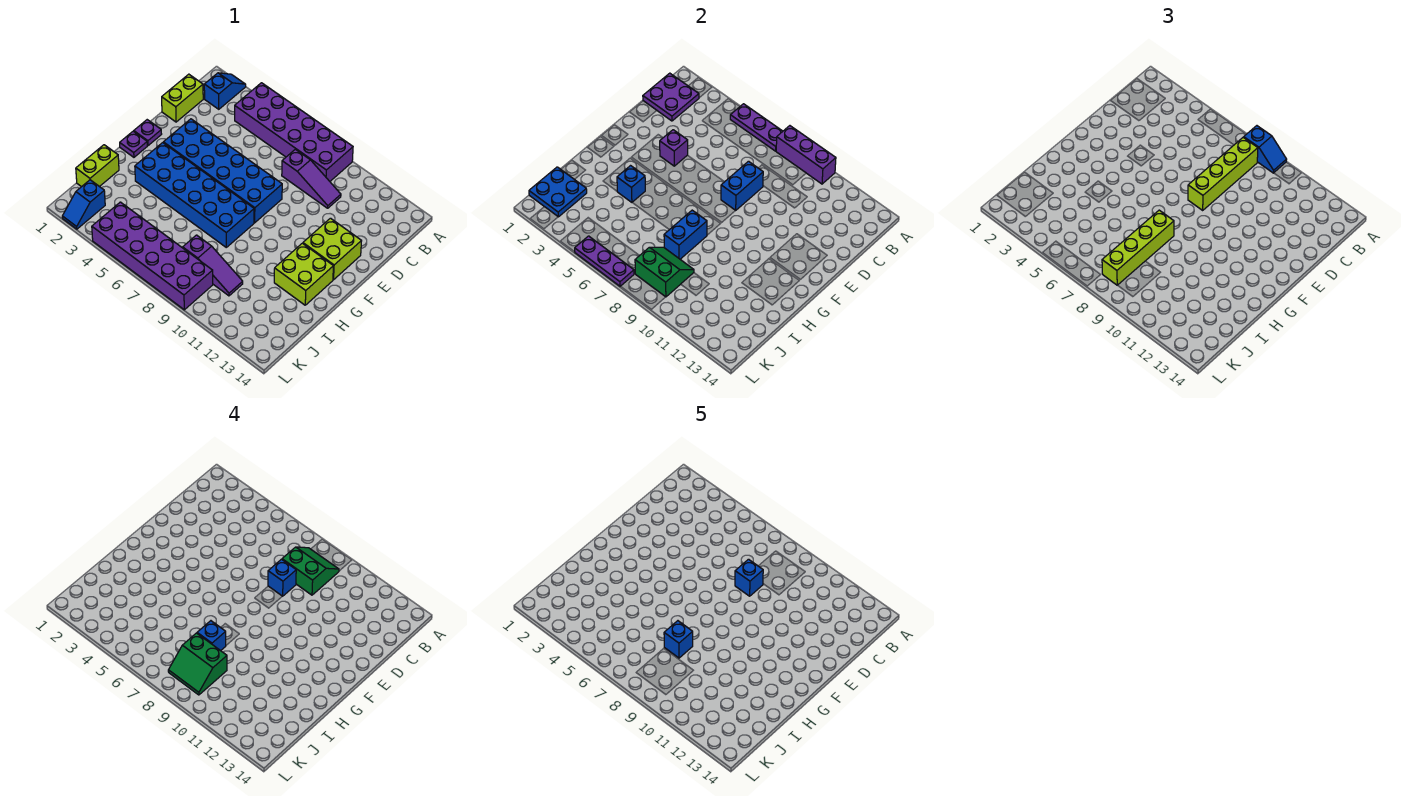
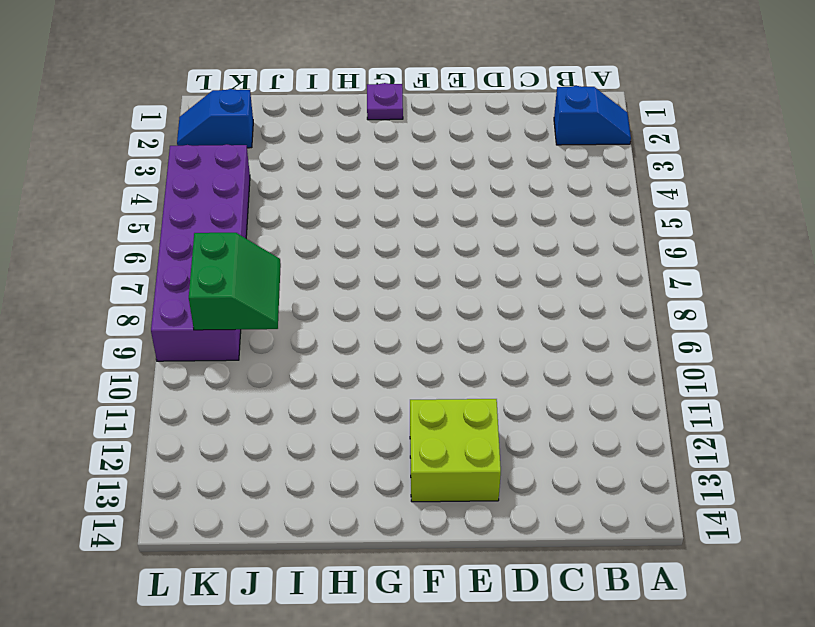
none -> purple brick A4:B9 level 1
none -> lime brick C1:D1 level 1
none -> purple slope C8:C10 level 1 top 8
none -> blue brick E3:F8 level 1

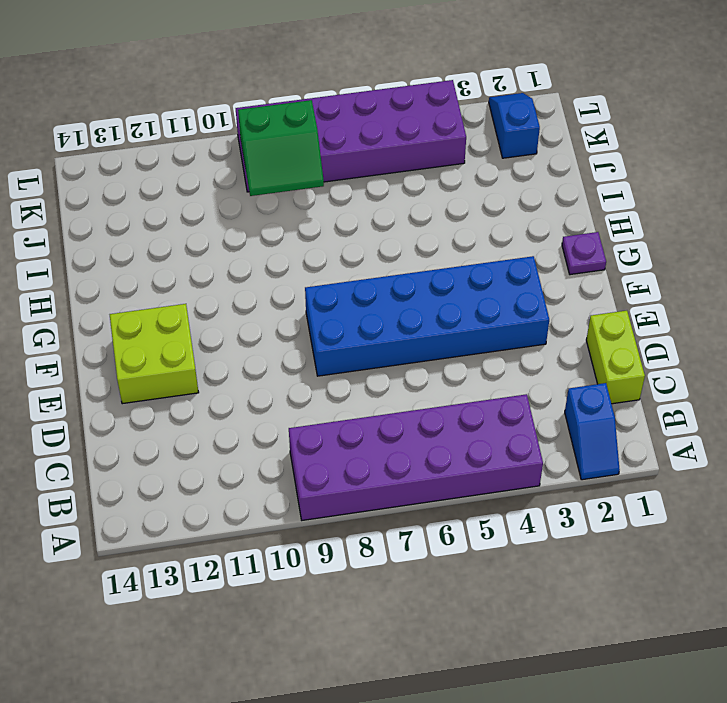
none -> purple slope C8:C10 level 1 top 8
none -> purple plate F1 level 1
none -> blue brick G3:H8 level 1
none -> lime brick G12:H13 level 1

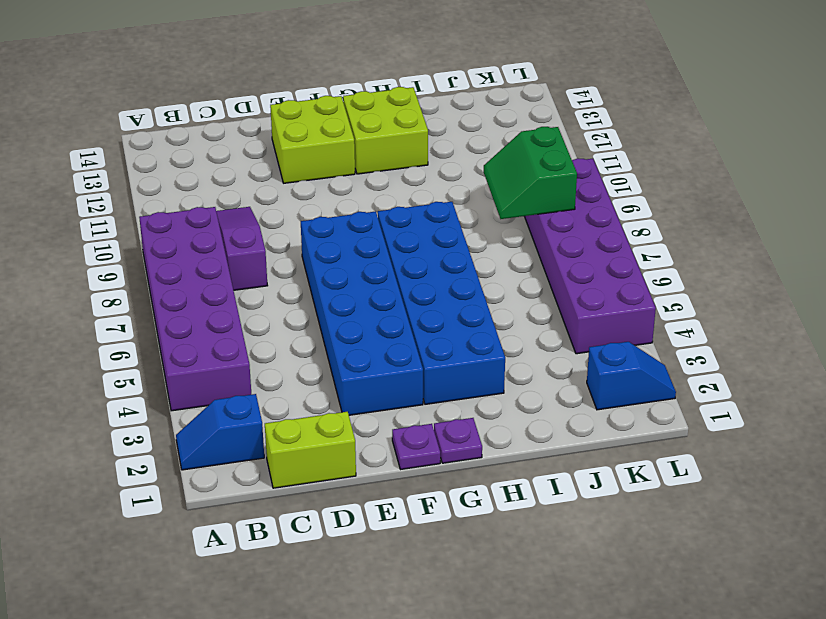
none -> lime brick I1:J1 level 1
none -> purple slope J8:J10 level 1 top 8
none -> purple plate A5:A7 level 2
none -> purple brick A8:A10 level 2

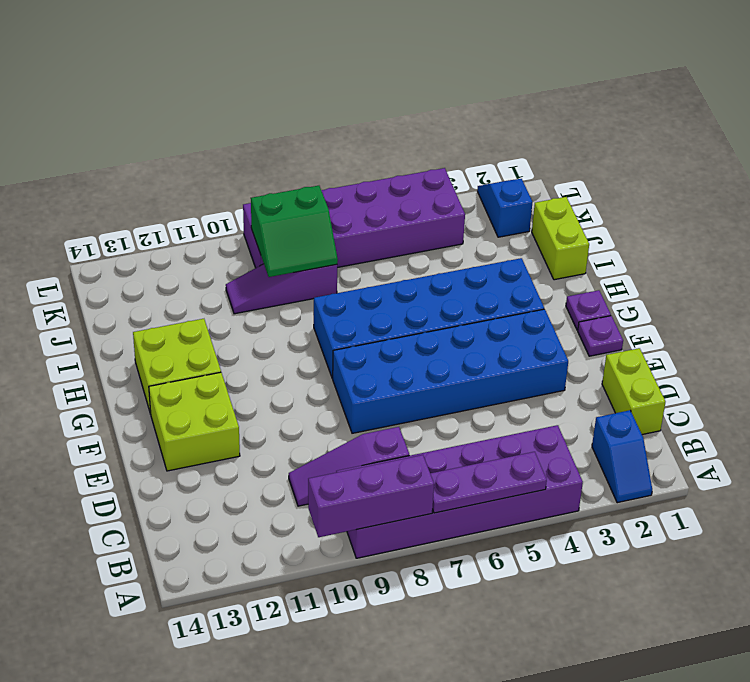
none -> purple plate B1:C2 level 2
none -> blue brick D8:E8 level 2
none -> purple brick E4 level 2
none -> blue brick H4 level 2

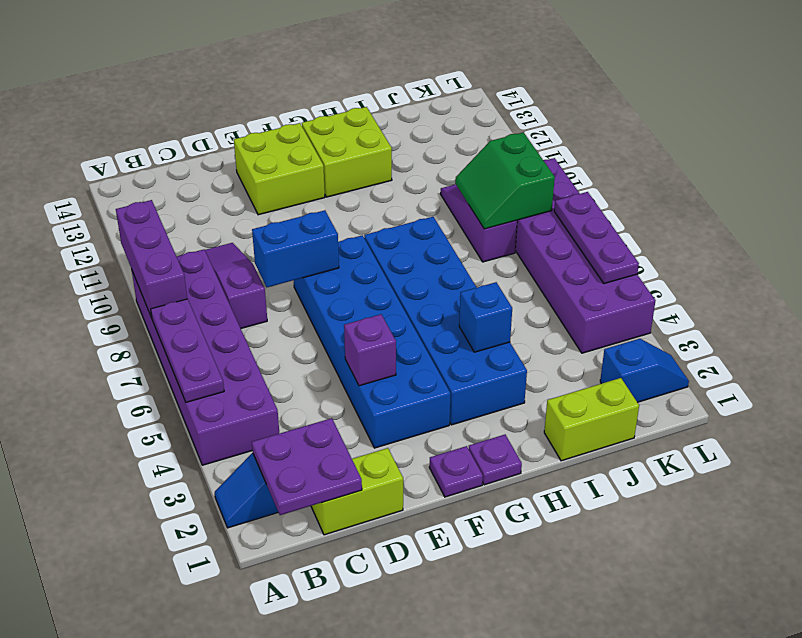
none -> blue brick H8:I8 level 2
none -> blue plate J1:K2 level 2
none -> blue slope A8:A9 level 3 top 8
none -> lime brick B8:E8 level 3

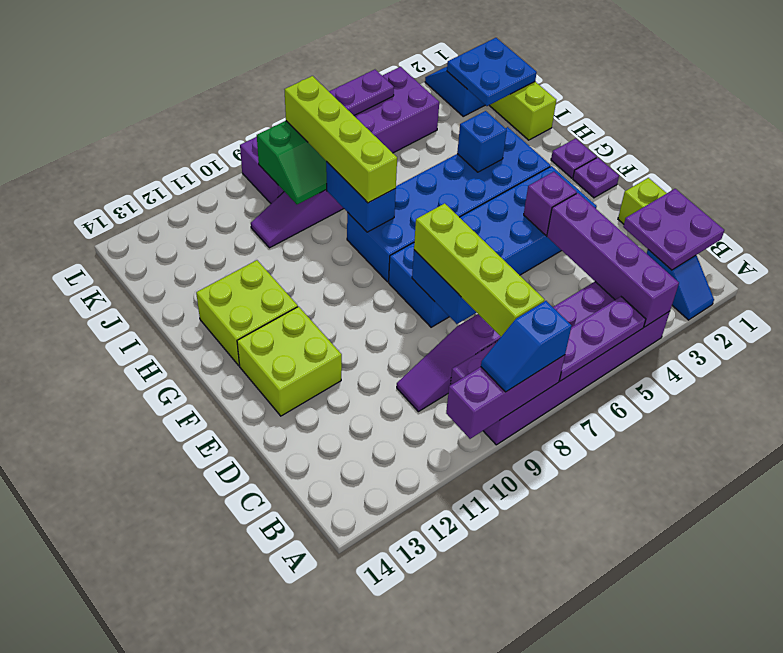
purple brick A4:D4 level 2 -> none
none -> green slope B8:C9 level 4 top C
none -> blue brick D8 level 4
none -> blue brick I8 level 4
none -> green slope J8:K9 level 4 top J

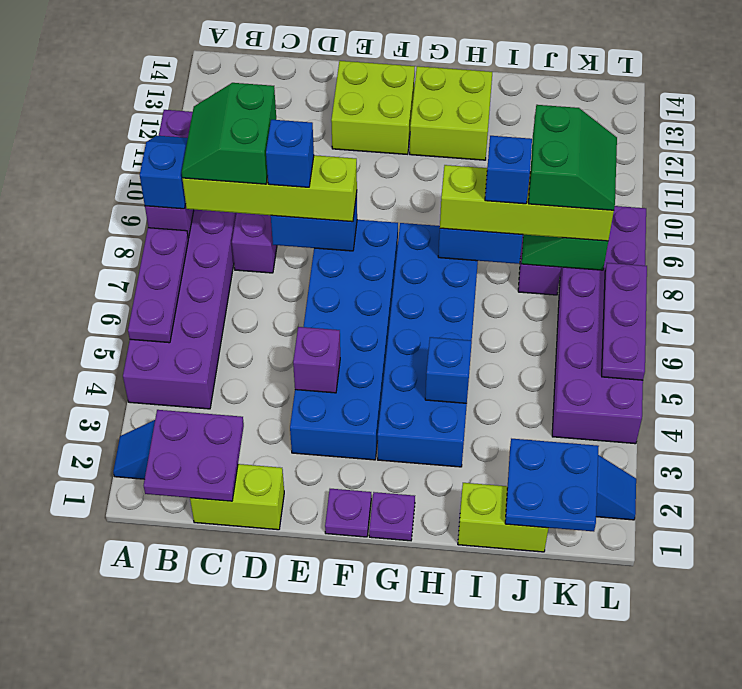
none -> blue brick D8 level 5
none -> blue brick I8 level 5

